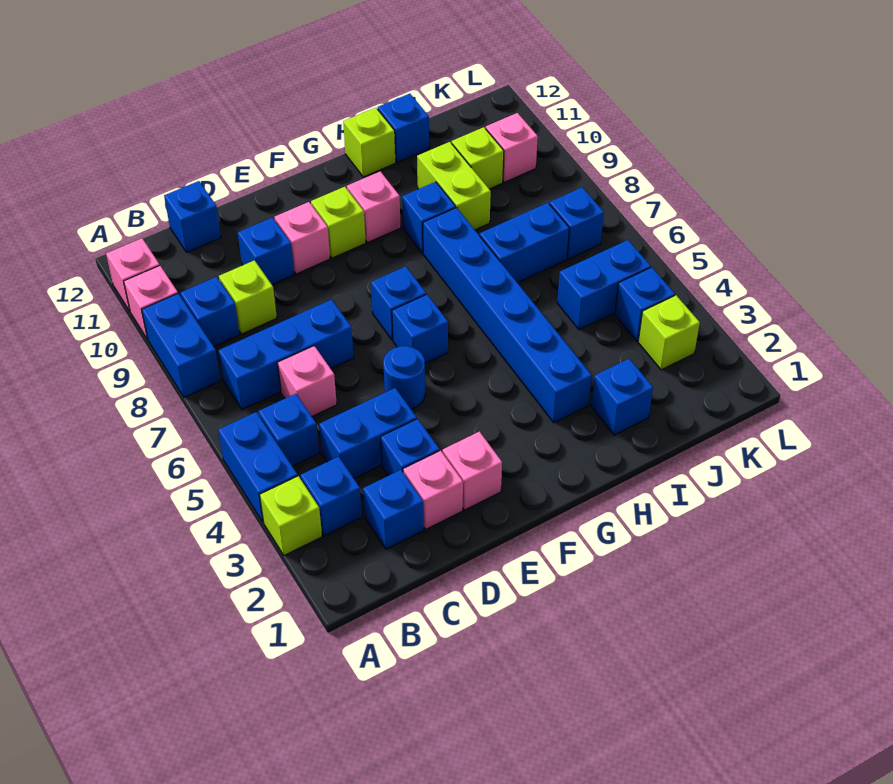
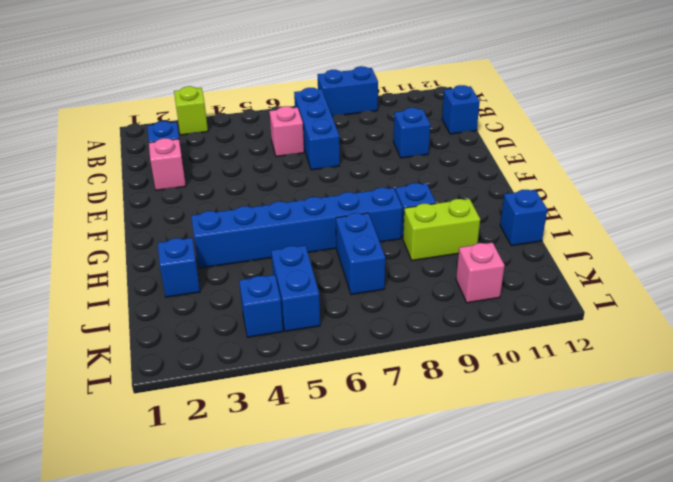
none -> blue brick A4:A5 level 1
none -> pink brick A10 level 1
none -> pink brick A11 level 1
none -> blue brick B3 level 1

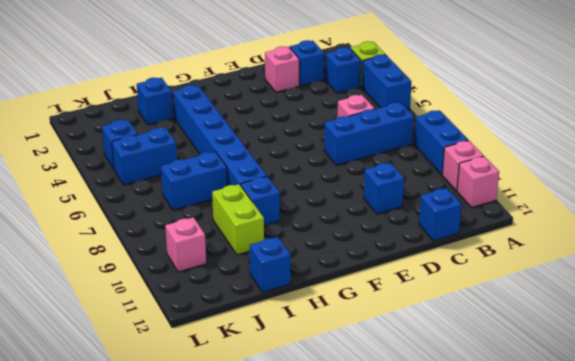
none -> blue brick B5 level 1
none -> blue brick B9 level 1
none -> blue brick C4:D4 level 1
none -> lime brick C9 level 1

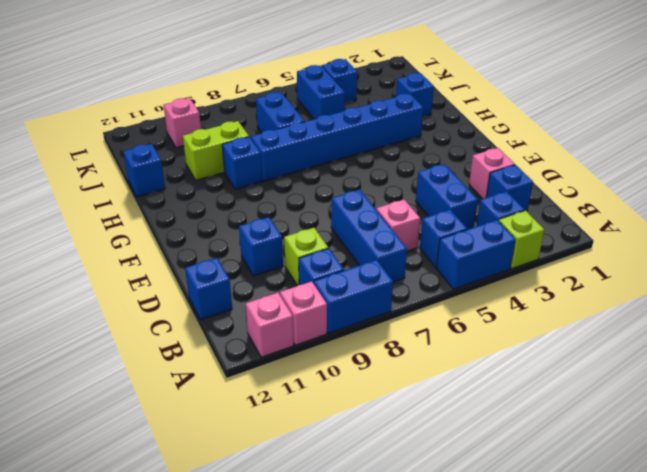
none -> blue brick D3 level 1
none -> pink brick E2 level 1
none -> blue round brick E5 level 1
none -> pink brick E10 level 1

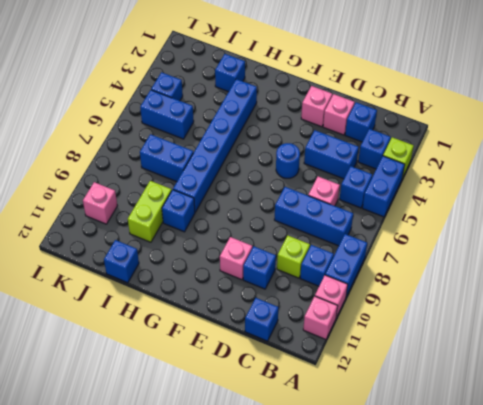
none -> blue brick D3 level 1
none -> blue brick F6 level 1
none -> blue brick F7 level 1
none -> lime brick F10 level 1

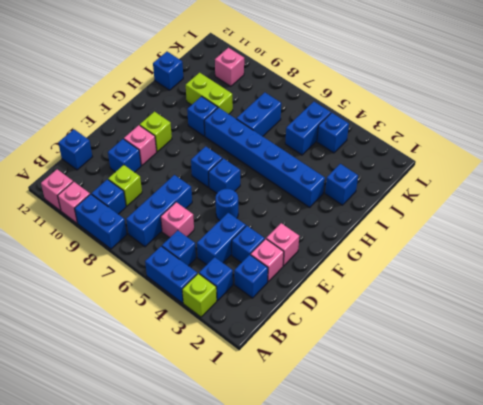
none -> pink brick G10 level 1
none -> lime brick H12 level 1
none -> lime brick J10 level 1
none -> lime brick K3 level 1

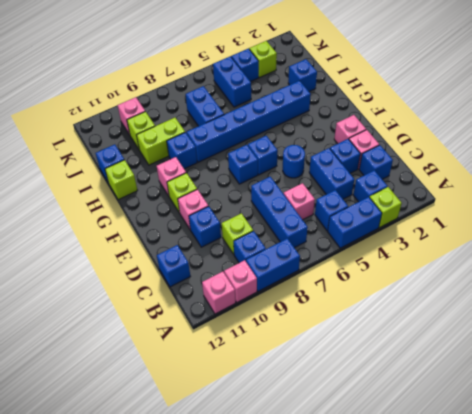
none -> blue brick K7 level 1

